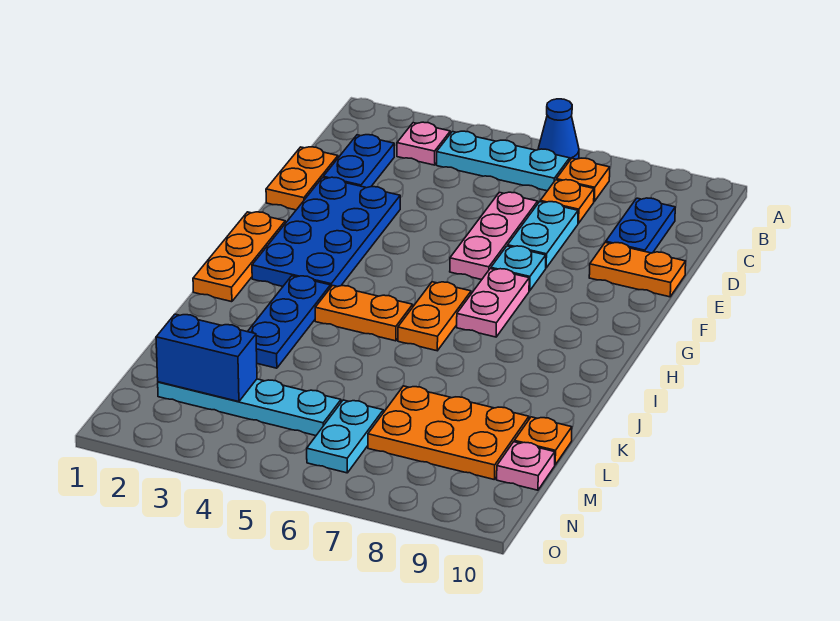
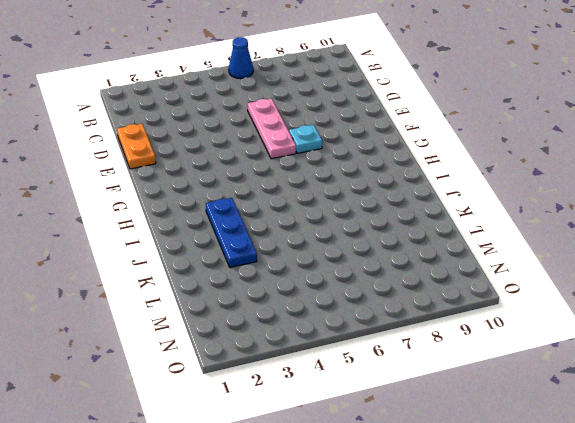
none -> pink plate B3 level 1
none -> cyan plate B4:B6 level 1
none -> orange plate B7 level 1

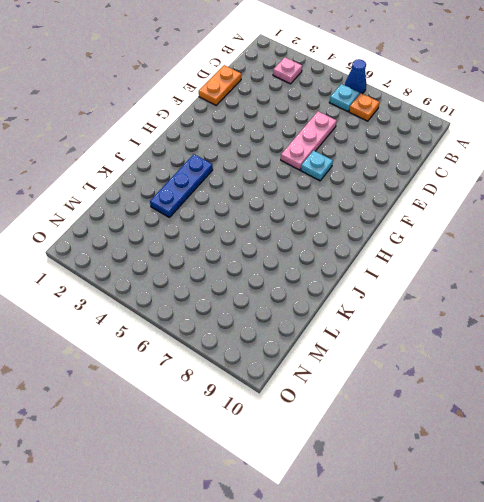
cyan plate B6 level 1 -> cyan plate B4:B6 level 1
none -> blue plate C2:D2 level 1
none -> orange plate C7 level 1
none -> blue plate C9:D9 level 1

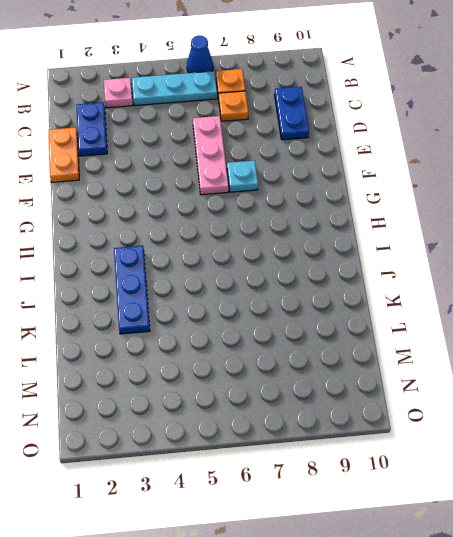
none -> cyan plate D7:E7 level 1
none -> blue plate E2:H3 level 1
none -> orange plate E9:E10 level 1

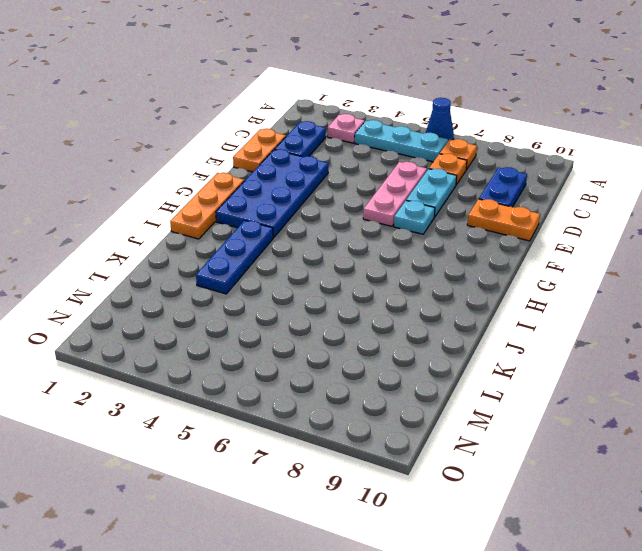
none -> pink plate G7:H7 level 1
none -> orange plate H6:I6 level 1
none -> orange plate I4:I5 level 1

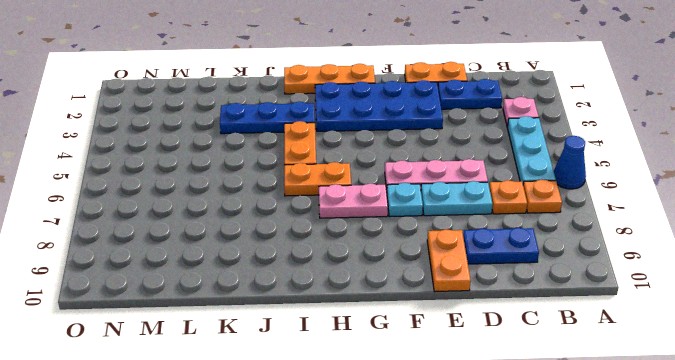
none -> orange plate L7:M9 level 1
none -> orange plate L10 level 1
none -> cyan plate M2:M5 level 1

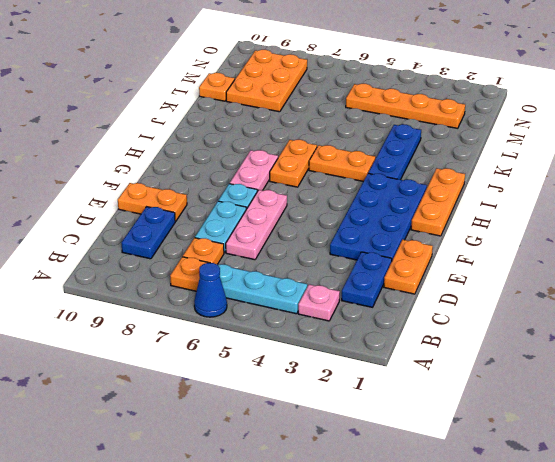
orange plate L8:N9 level 1 -> orange plate L7:M9 level 1
orange plate M2:M5 level 1 -> cyan plate M2:M5 level 1
none -> cyan plate M6:N6 level 1
none -> pink plate M10 level 1
none -> blue brick M2:M3 level 2

